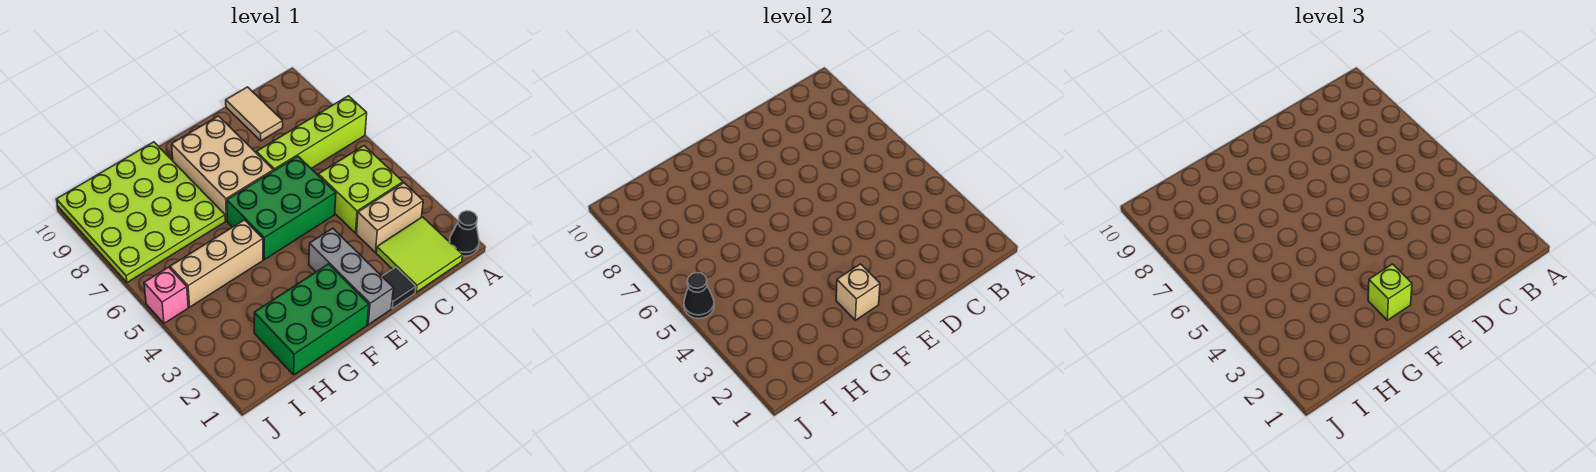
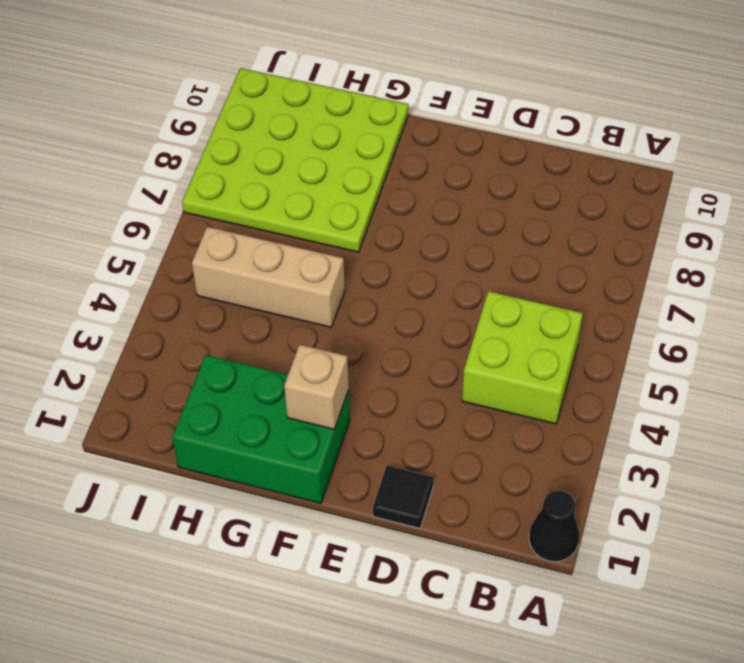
none -> lime brick A7:D7 level 1
none -> lime tile B1:C2 level 1
none -> tan brick B3:C3 level 1

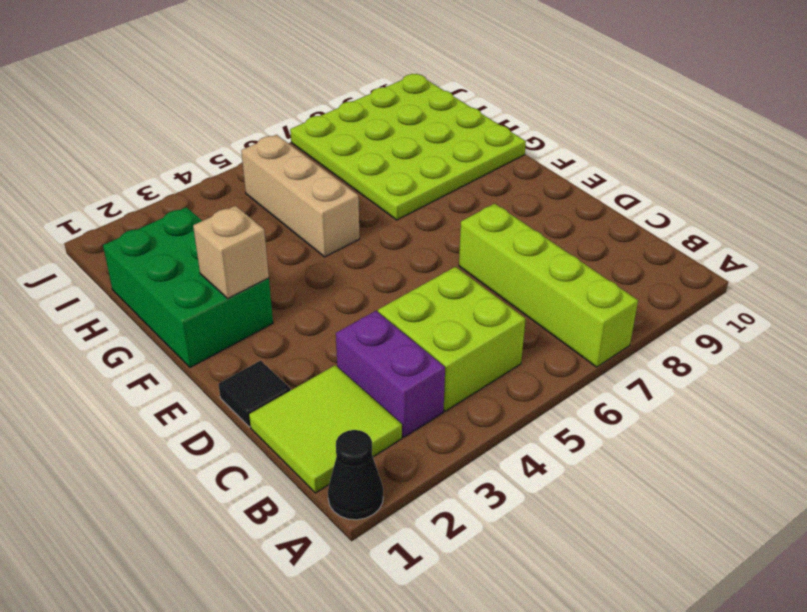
purple brick B3:C3 level 1 -> tan brick B3:C3 level 1
none -> tan tile C9:C10 level 1
none -> green brick D5:F6 level 1
none -> grey brick E1:E3 level 1

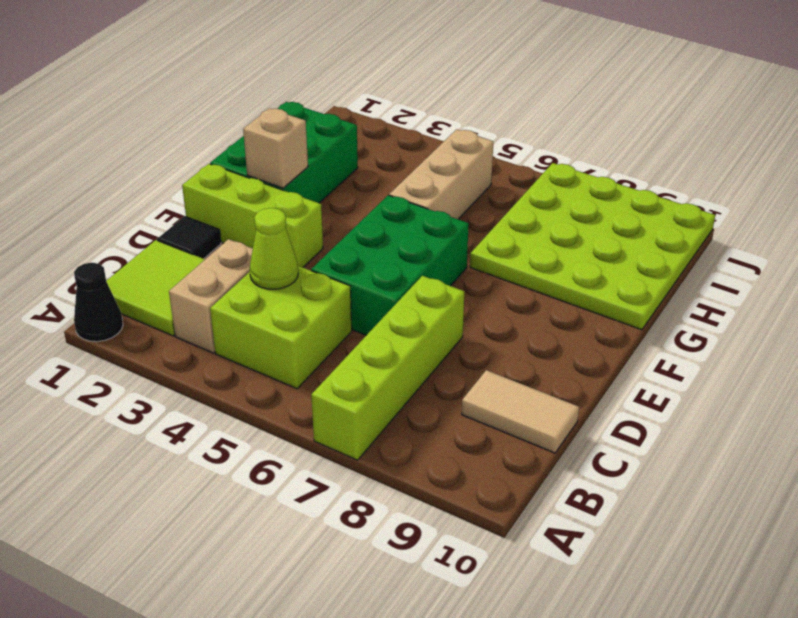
lime cone C4 level 2 -> none
lime brick E1:E3 level 1 -> grey brick E1:E3 level 1
none -> tan brick E7:F9 level 1
none -> pink brick J5 level 1
none -> black cone J5 level 2

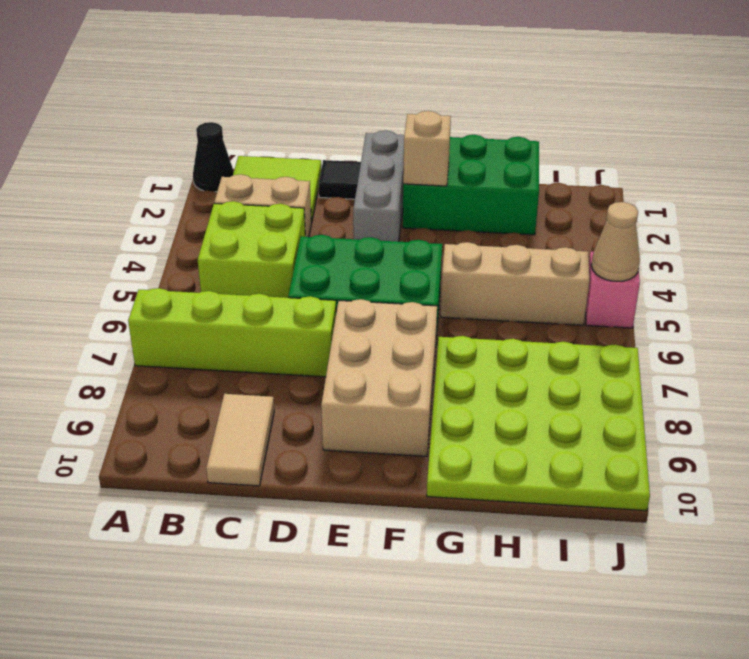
tan cone J5 level 2 -> black cone J5 level 2
none -> lime brick F2 level 3

